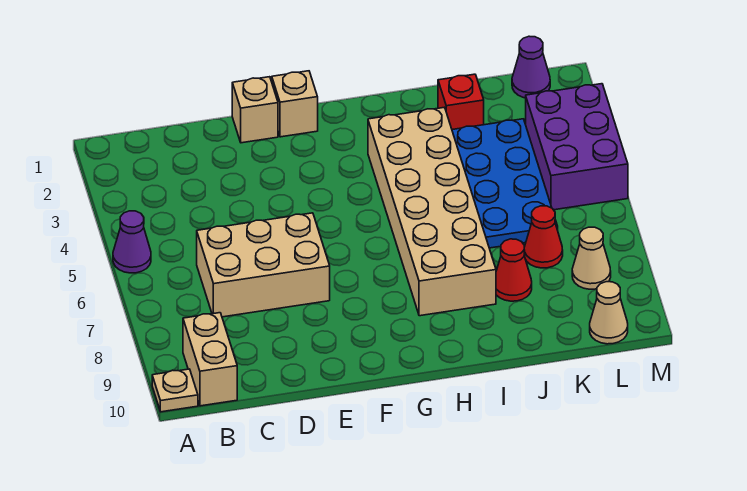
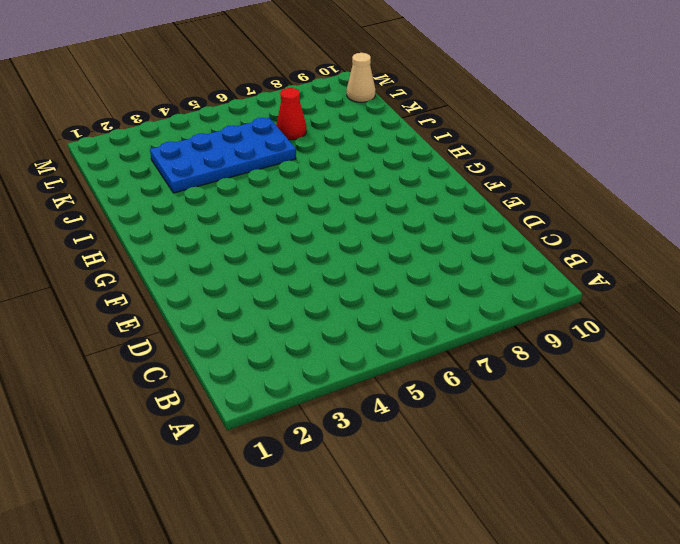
none -> purple cone A5 level 1
none -> tan plate A10 level 1
none -> tan brick B9:B10 level 1

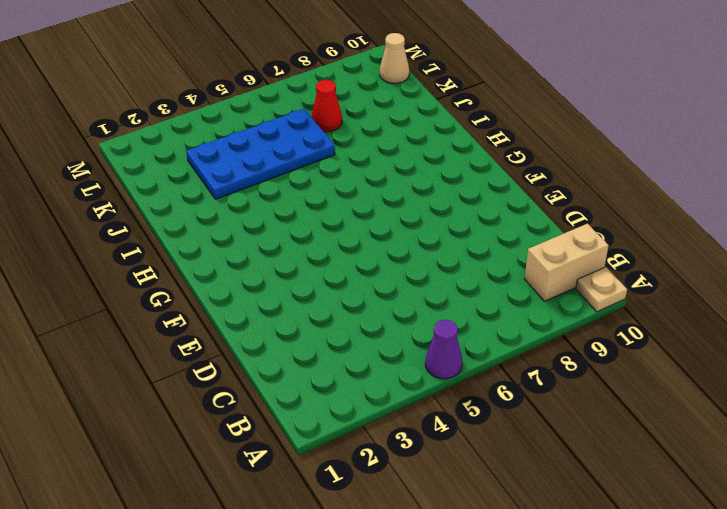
none -> tan brick C6:E7 level 1
none -> tan brick E1 level 1
none -> tan brick F1 level 1

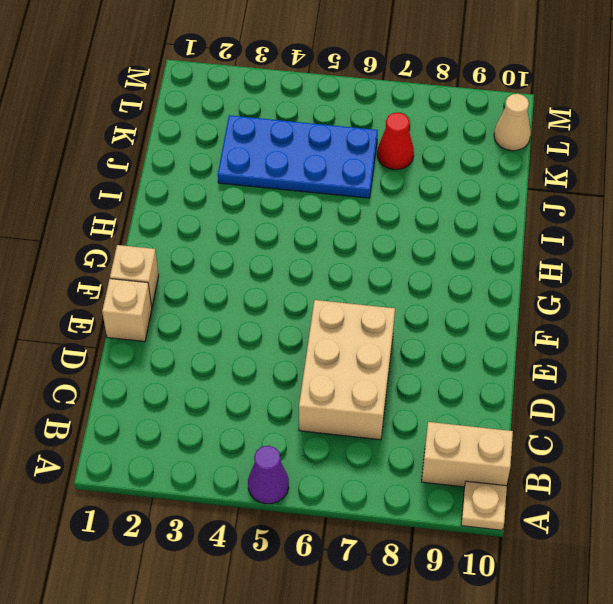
none -> tan brick H3:I8 level 1
none -> red brick J2 level 1
none -> red cone J8 level 1

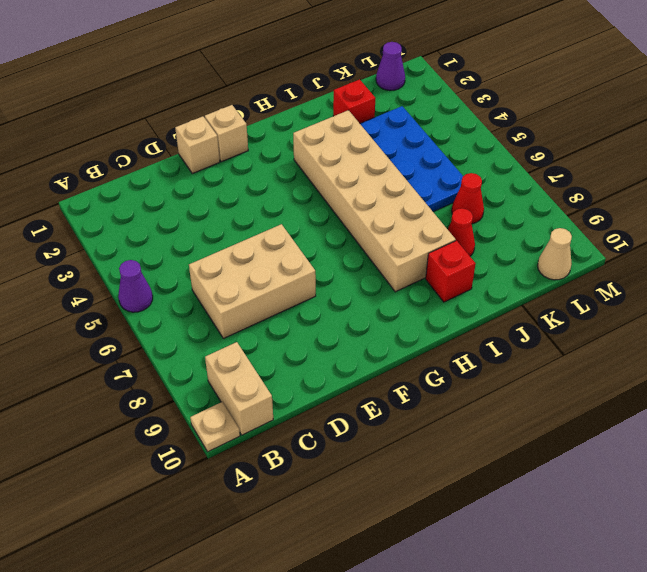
red brick I9 level 1 -> none
none -> purple brick L3:M5 level 1
none -> tan cone L8 level 1

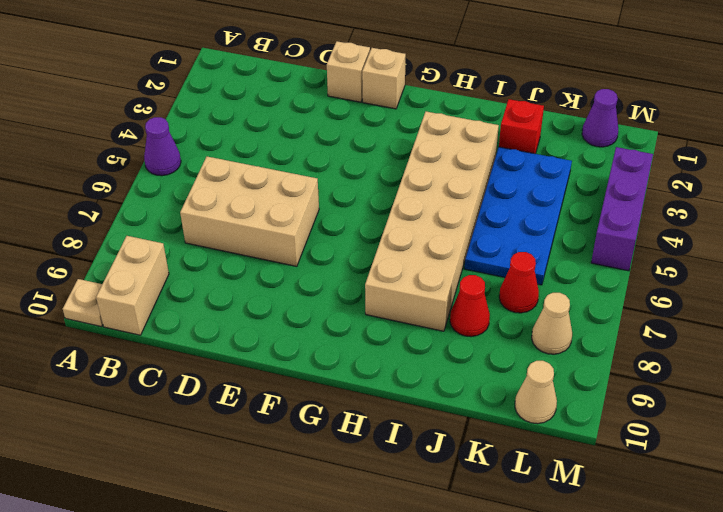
purple brick M3:M5 level 1 -> purple brick L3:M5 level 1

